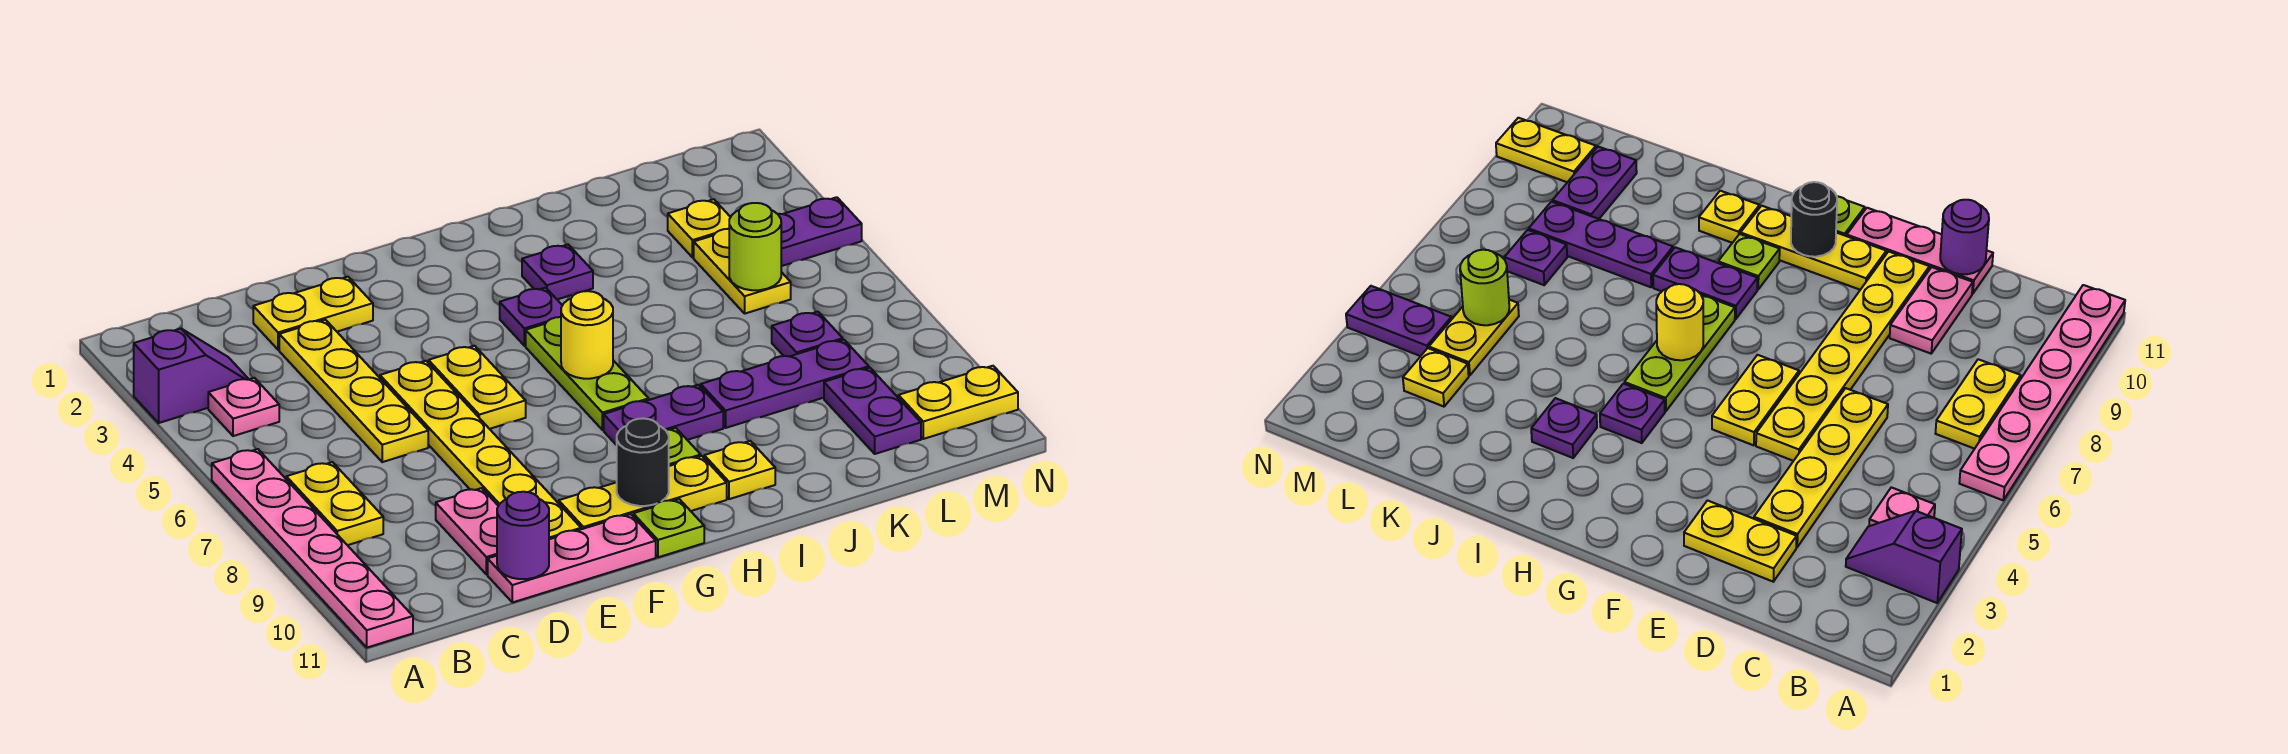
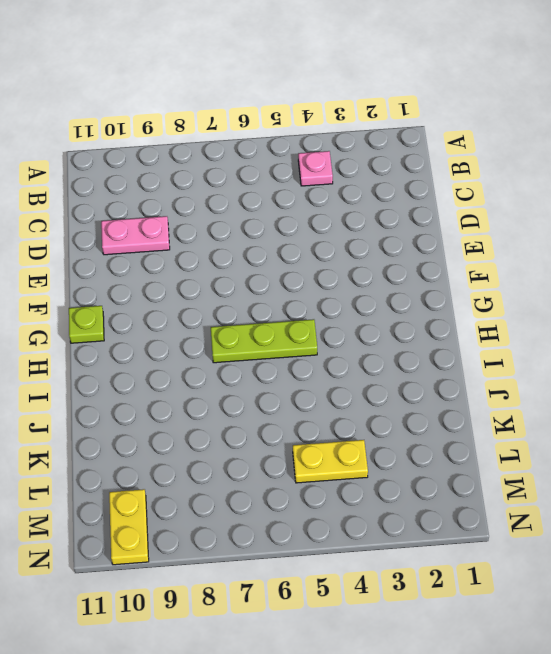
none -> purple slope A3:B3 level 1 top A
none -> pink plate A6:A11 level 1
none -> yellow plate B7:B8 level 1

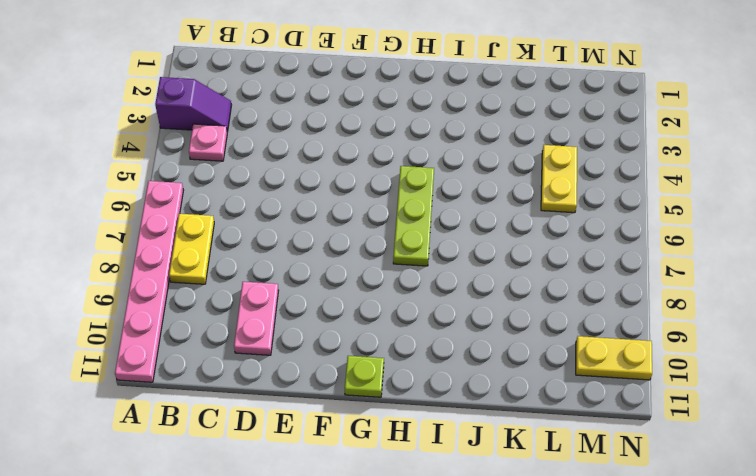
none -> yellow plate D2:E2 level 1
none -> yellow plate D3:D6 level 1
none -> pink plate D11:F11 level 1

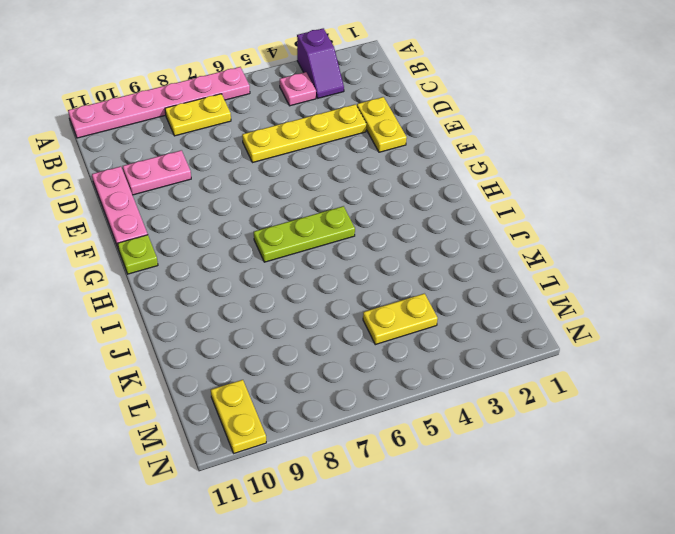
none -> yellow plate E5:E10 level 1
none -> yellow plate F5:F6 level 1
none -> yellow plate F10:H10 level 1

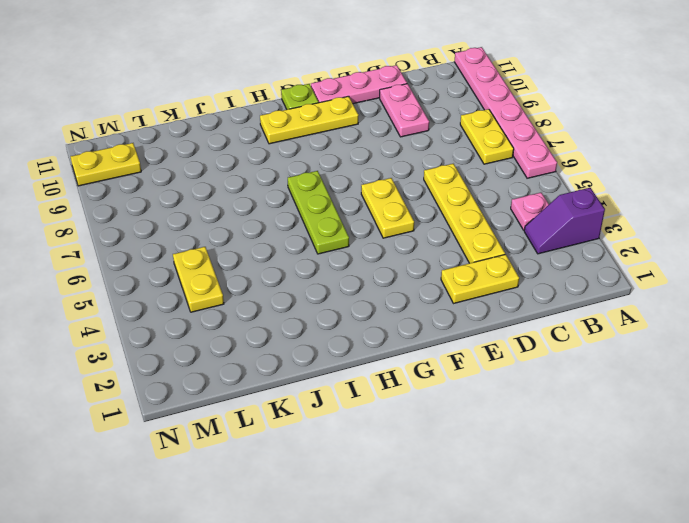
none -> yellow plate E5:E10 level 1
none -> purple plate H4 level 1
none -> purple plate H8:I8 level 1

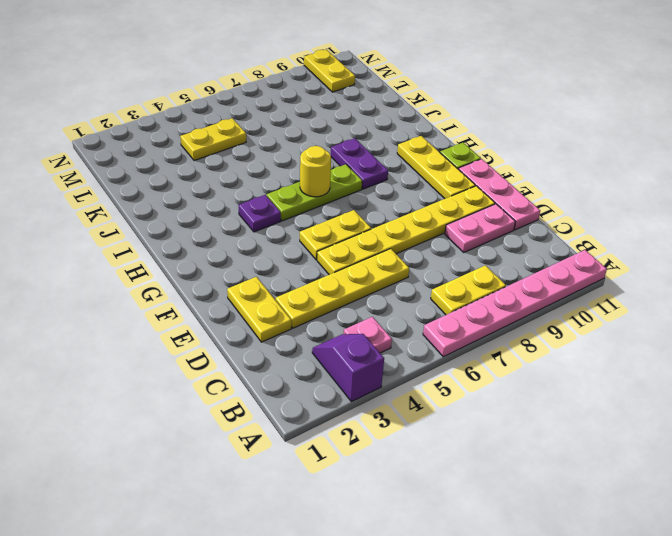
none -> lime plate H9 level 1
none -> purple plate I3 level 1
none -> yellow plate I10 level 1

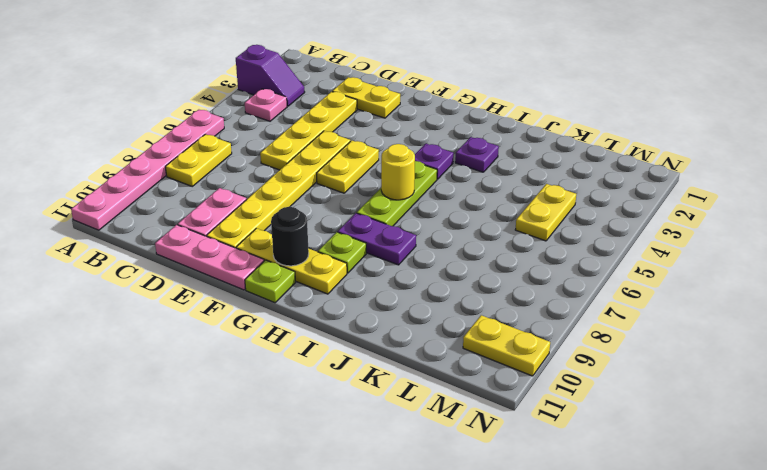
none -> yellow plate I10 level 1
none -> purple plate J8:L8 level 1
none -> yellow plate L3 level 1

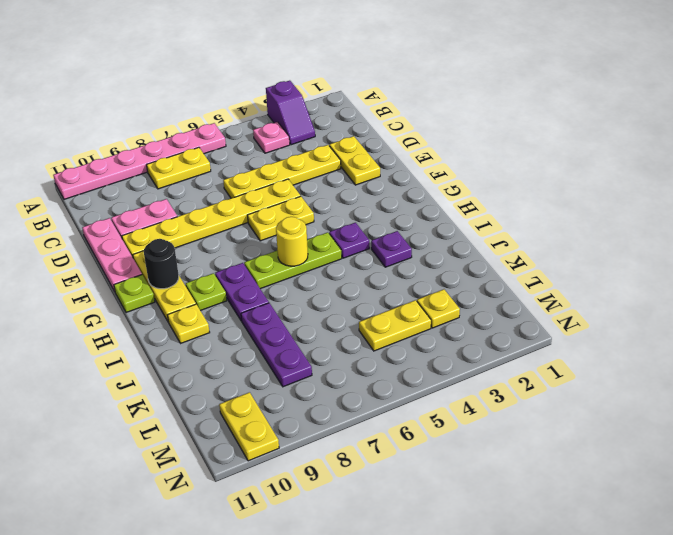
none -> purple plate L7 level 1
none -> purple plate L9:L10 level 1
none -> purple plate M4:N4 level 1

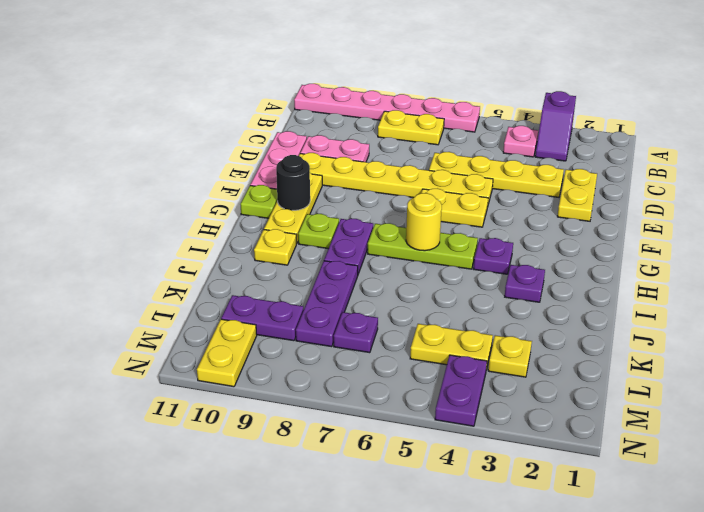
none -> purple round brick D11 level 2
none -> lime round brick L5 level 2

